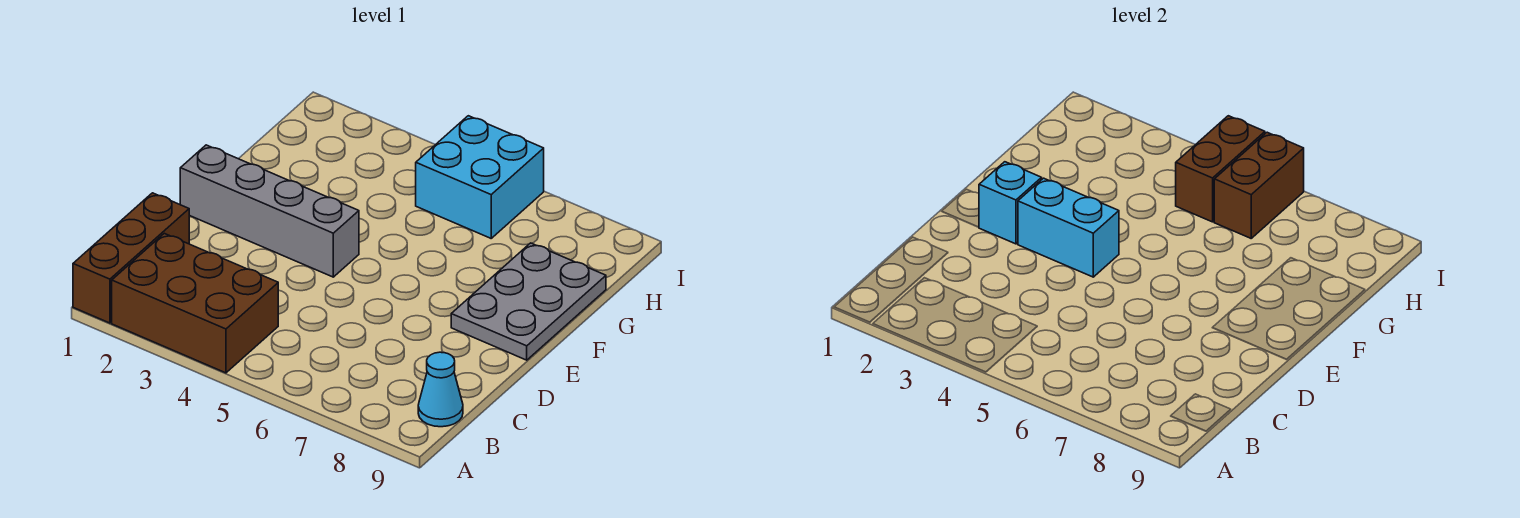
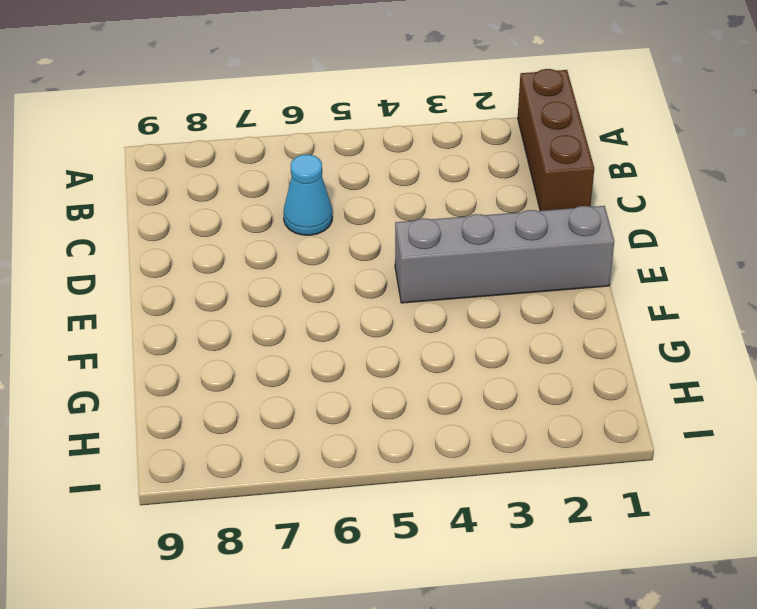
cyan cone C6 level 1 -> cyan cone B9 level 1
none -> brown brick A2:B4 level 1
none -> grey plate E8:G9 level 1

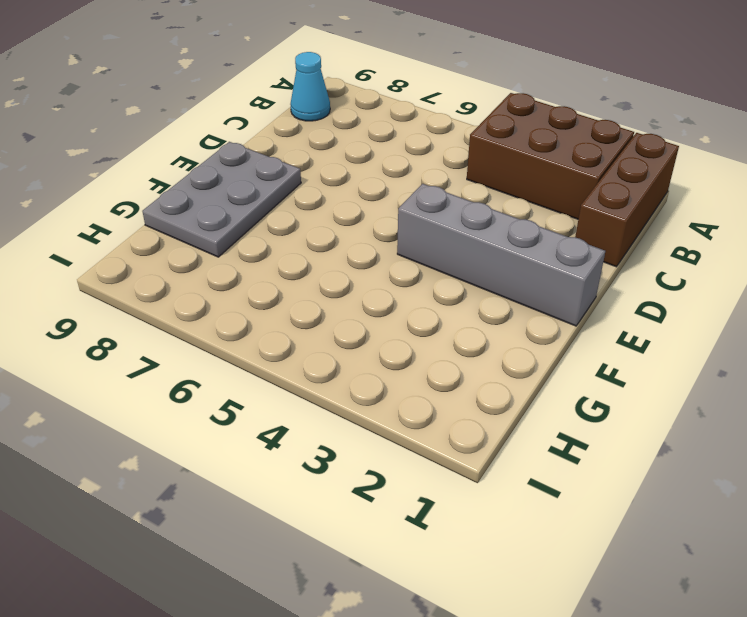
none -> cyan brick H5:I6 level 1
none -> cyan brick E2 level 2

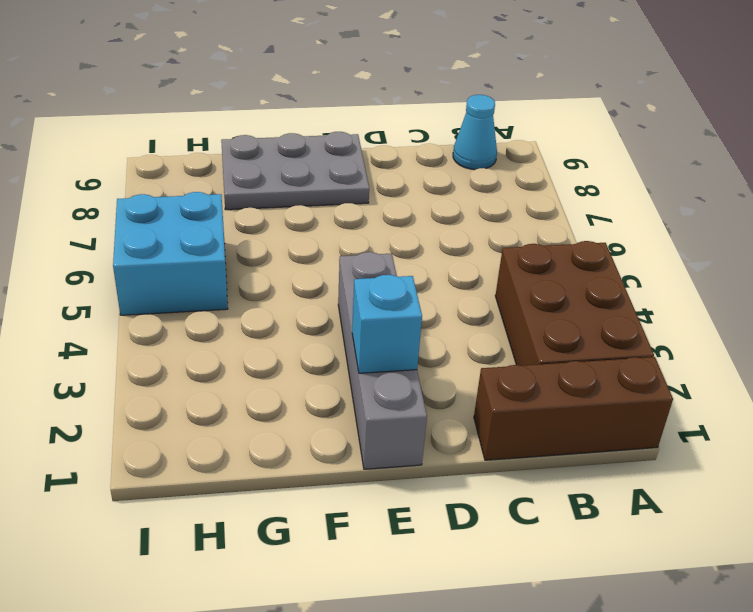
none -> cyan brick E3:E4 level 2
none -> brown brick H5:I5 level 2

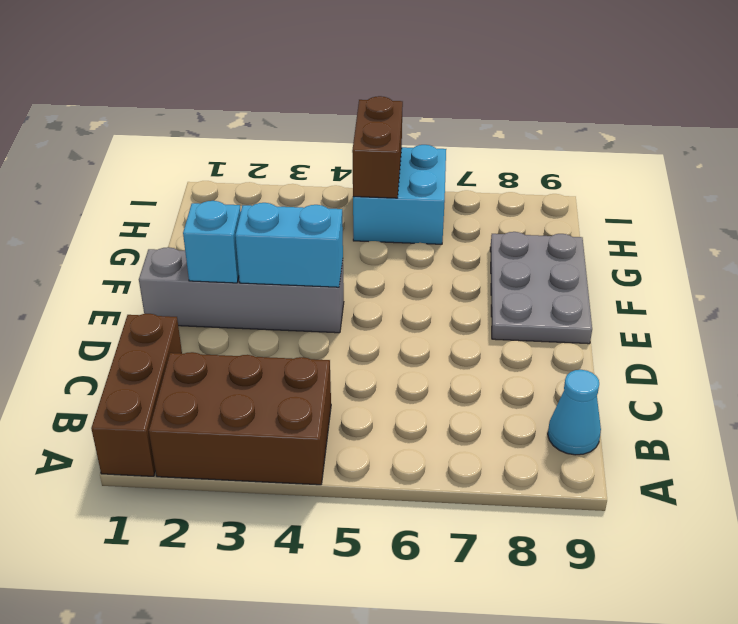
none -> brown brick H6:I6 level 2

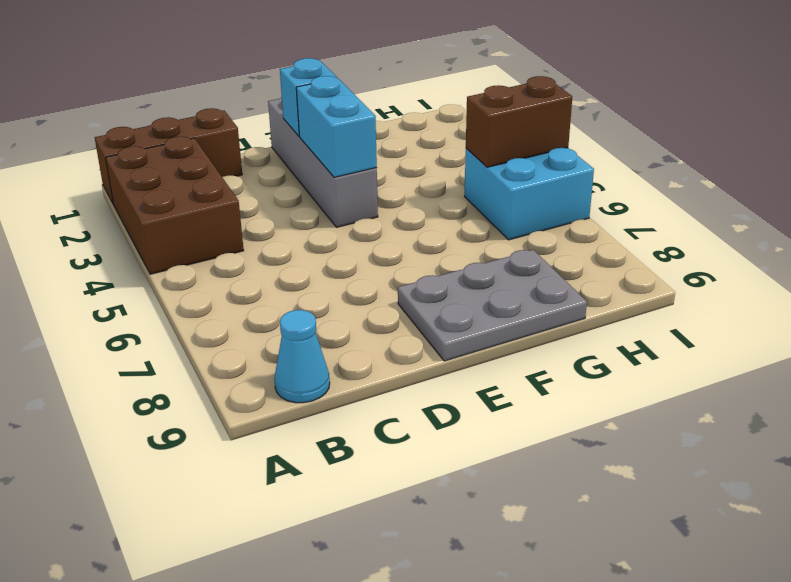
none -> brown brick H6:I6 level 2

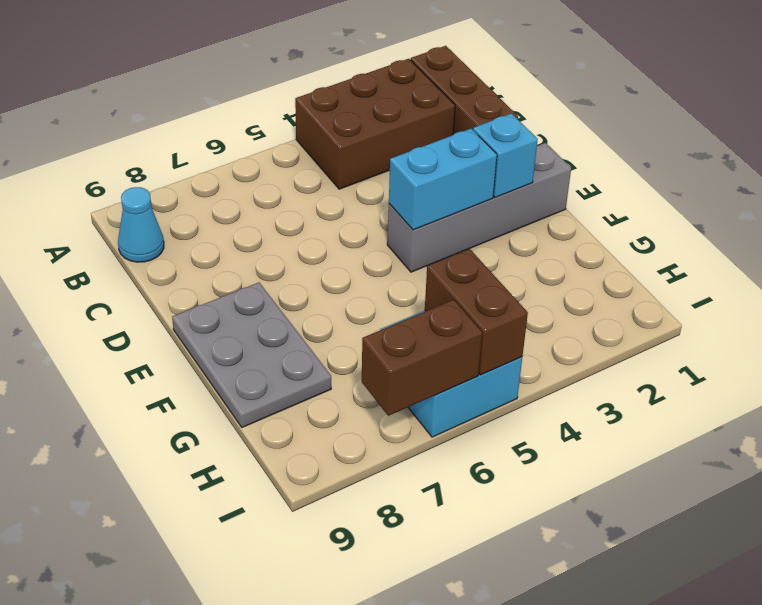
brown brick I6:I7 level 2 -> brown brick H6:I6 level 2

